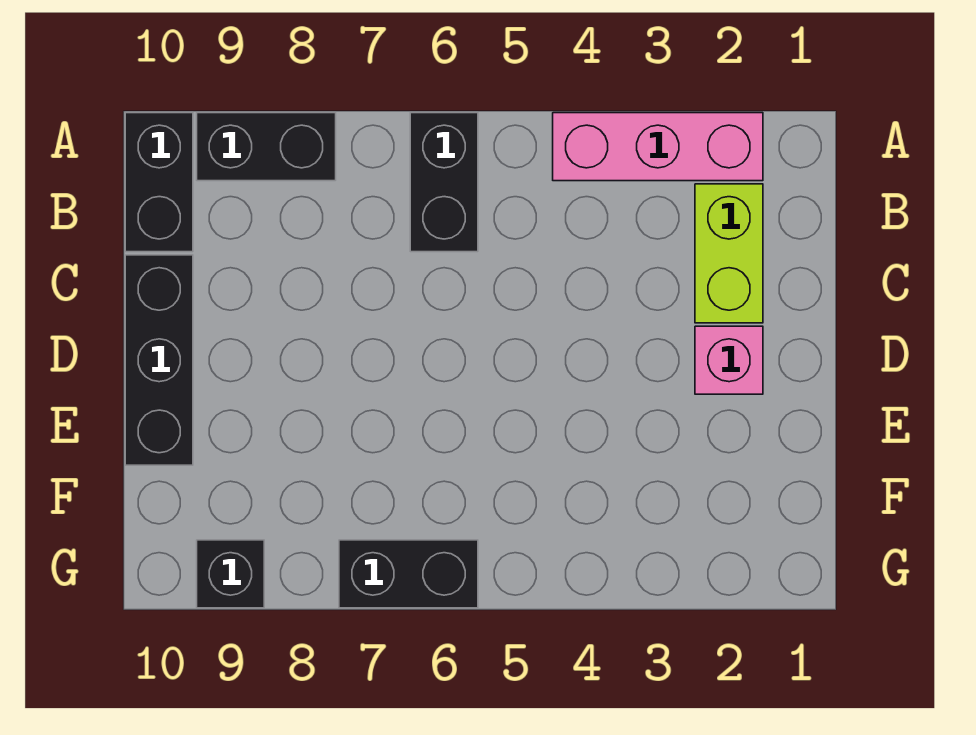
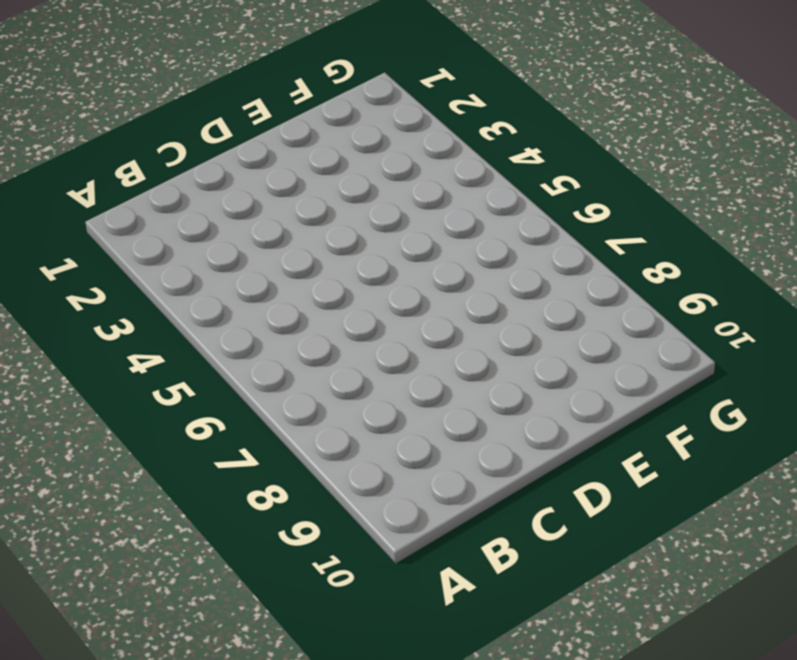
none -> pink brick A2:A4 level 1
none -> black brick A6:B6 level 1

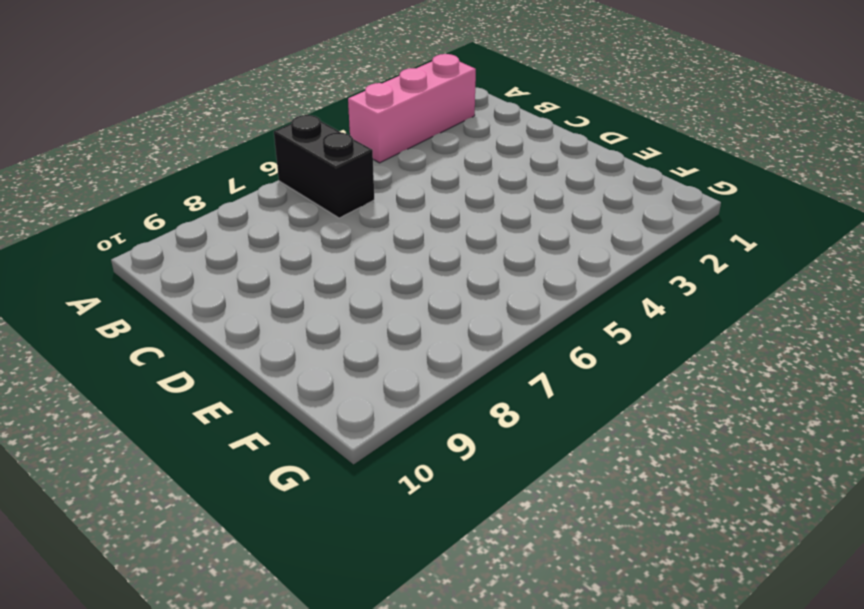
none -> black brick A8:A9 level 1
none -> black brick A10:B10 level 1

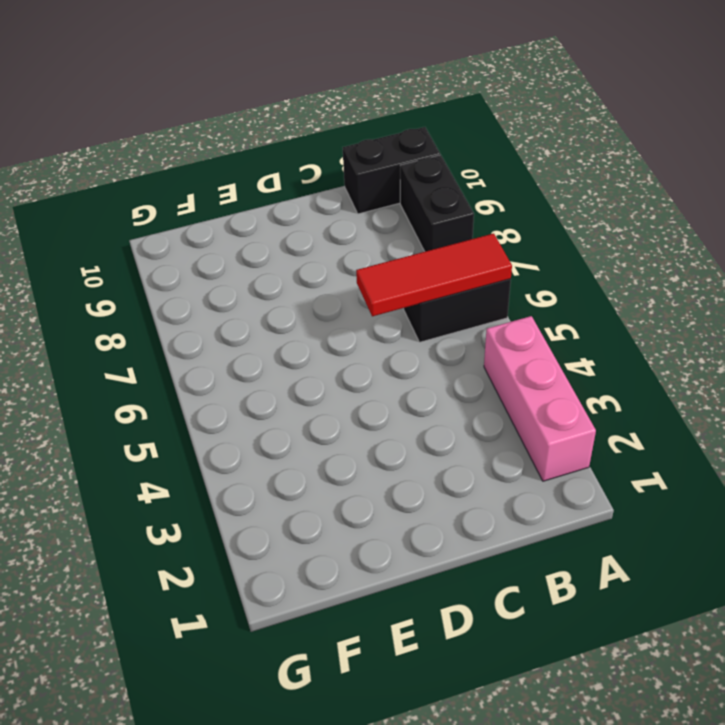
red tile A6:C6 level 2 -> none
none -> lime brick B2:C2 level 1
none -> black brick C10:E10 level 1

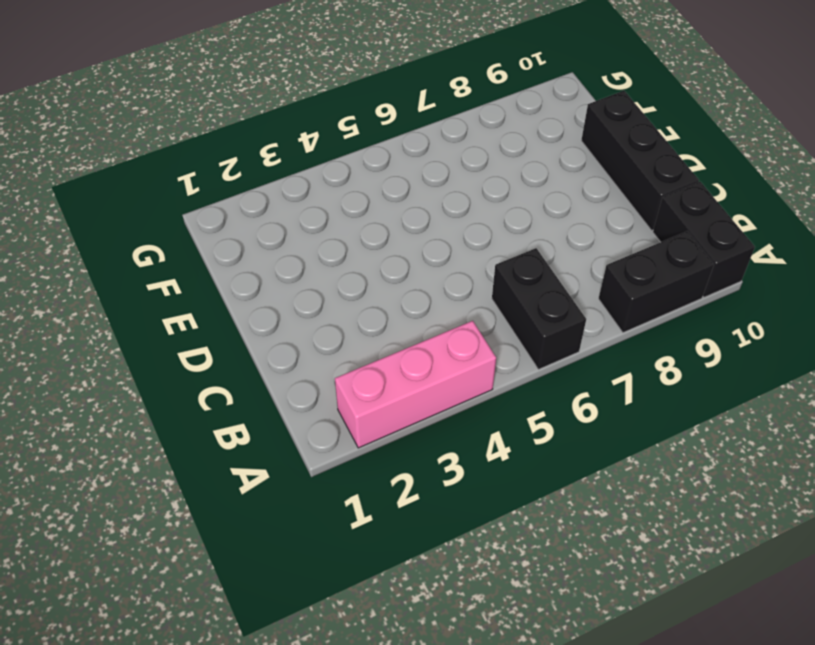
none -> lime brick B2:C2 level 1
none -> pink brick D2 level 1

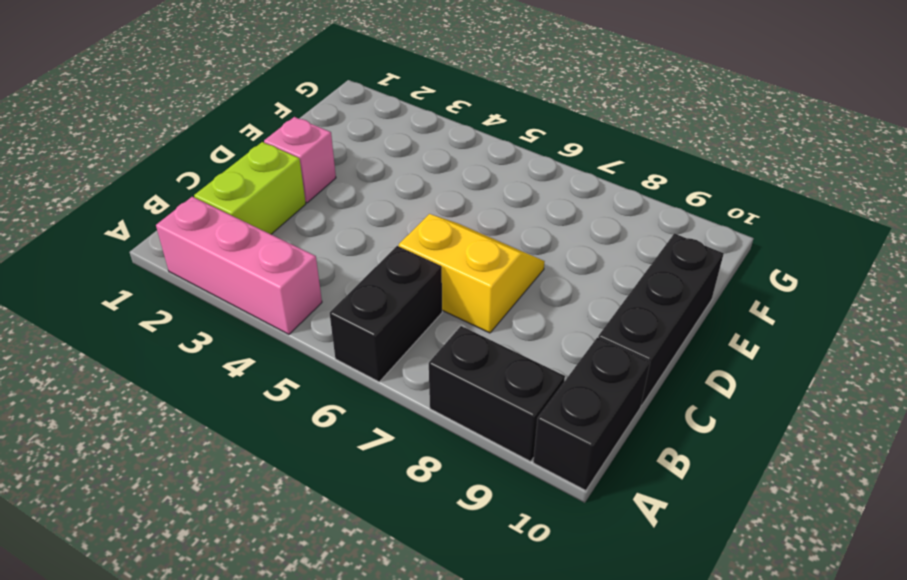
yellow slope C6:D7 level 1 top C -> none
none -> black brick G6:G7 level 1
none -> black brick G9 level 1

